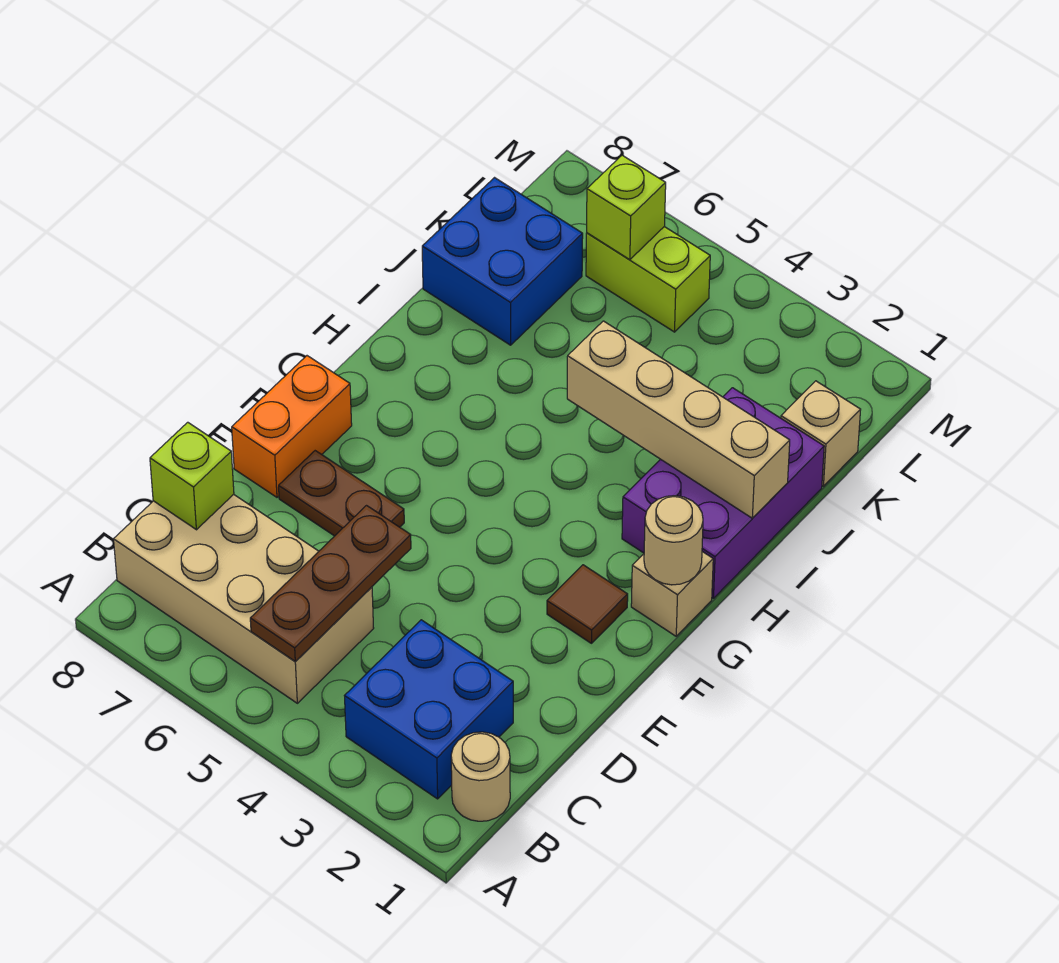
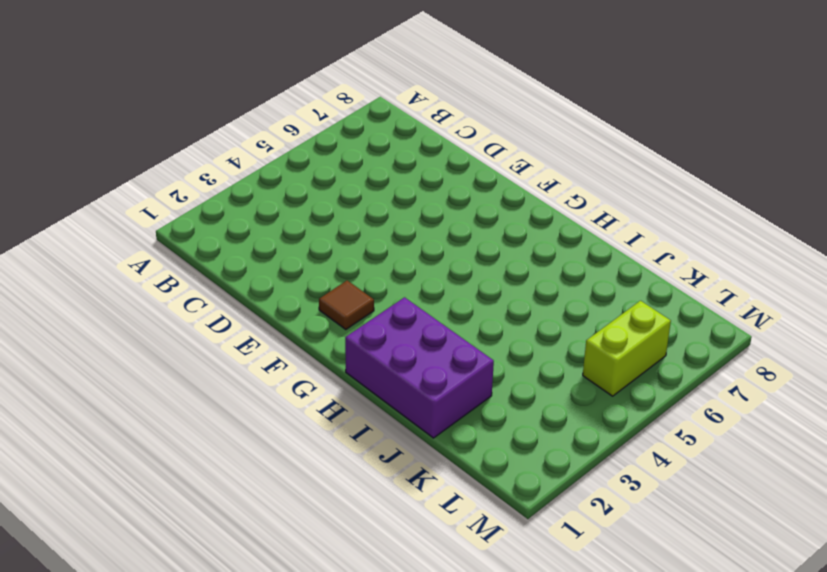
none -> tan round brick B1 level 1
none -> blue brick B2:C3 level 1
none -> tan brick B5:C8 level 1

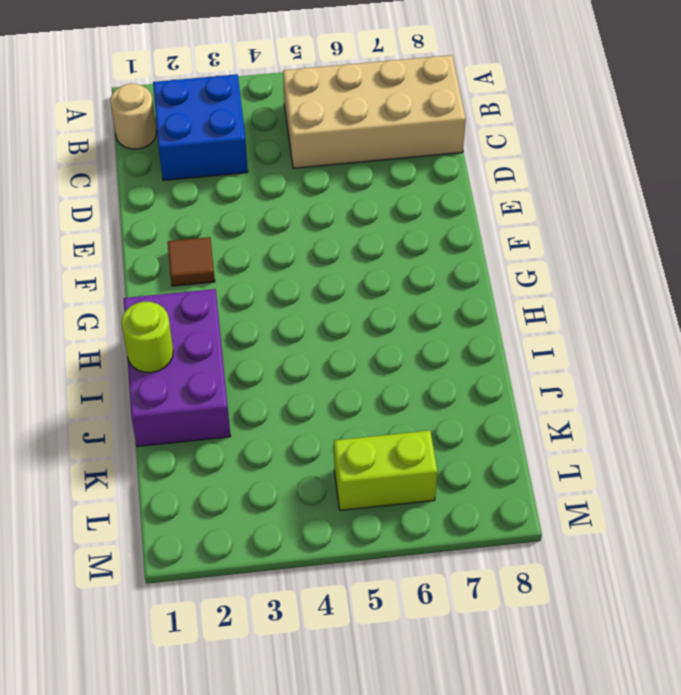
lime round brick I1 level 2 -> tan brick I1:I4 level 2
none -> brown plate E6:E7 level 1
none -> orange brick E8:F8 level 1
none -> tan brick G1 level 1

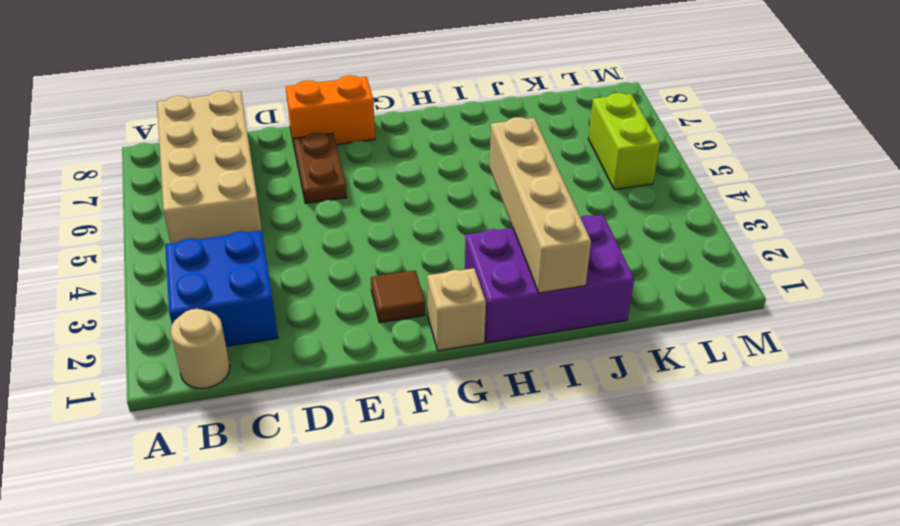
none -> blue brick J7:K8 level 1
none -> tan brick K1 level 1
none -> brown plate B5:D5 level 2

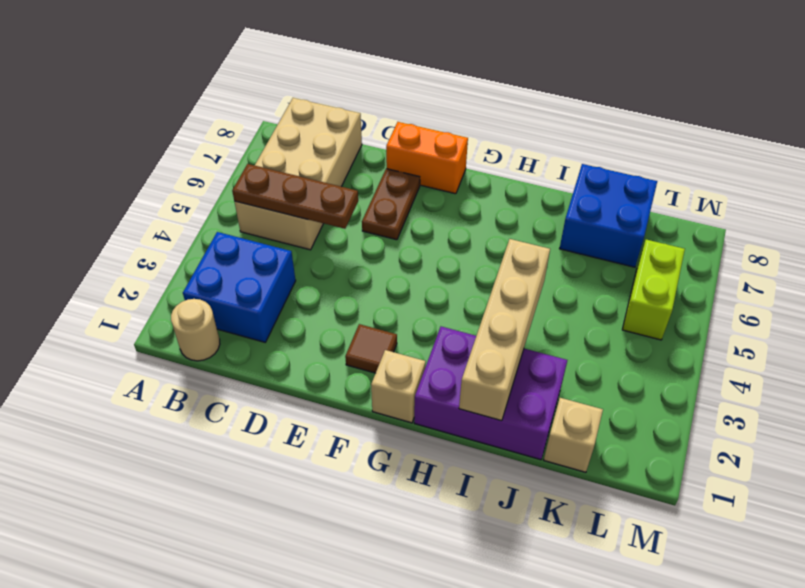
none -> lime brick C8 level 2
none -> tan round brick G1 level 2
none -> lime brick L6 level 2

